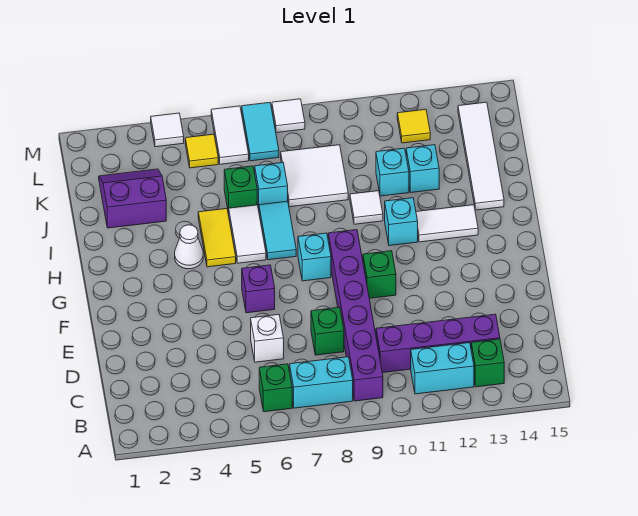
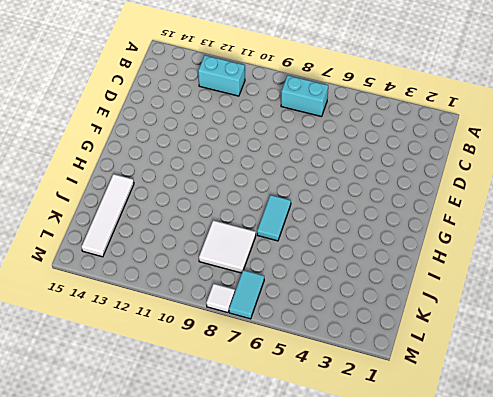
none -> green brick B6 level 1
none -> purple brick B9:G9 level 1
none -> green brick B13 level 1
none -> purple brick C10:C13 level 1

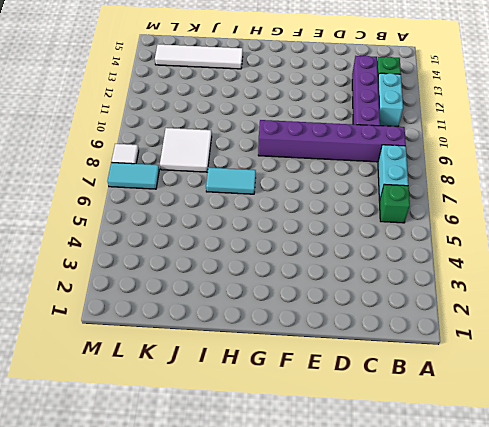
none -> white brick D6 level 1
none -> green brick D8 level 1
none -> purple brick F6 level 1
none -> green brick F10 level 1

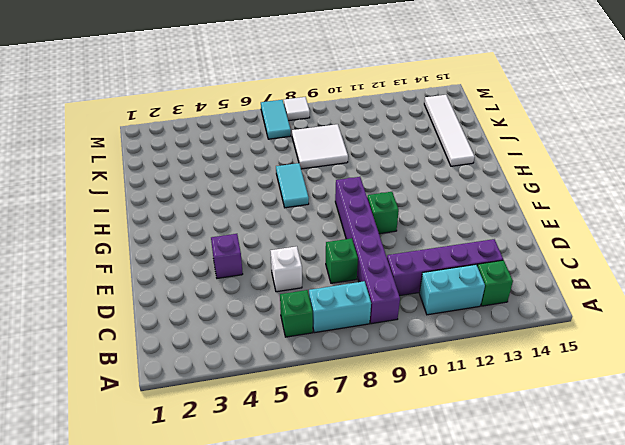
purple brick E4 level 1 -> purple brick F6 level 1
none -> cyan brick G8 level 1
none -> white cone H4 level 1
none -> yellow tile H5:I5 level 1
none -> white tile H6:I6 level 1

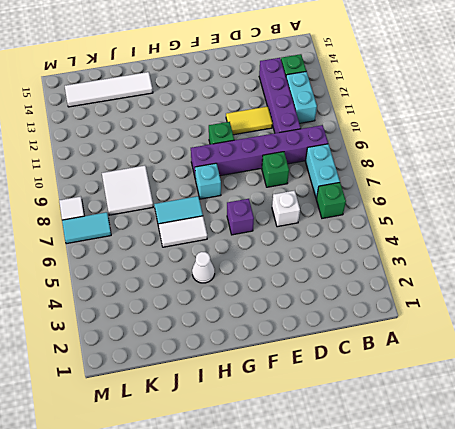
yellow tile D11:E11 level 1 -> yellow tile H5:I5 level 1
none -> cyan brick H11 level 1
none -> white tile H12:H13 level 1
none -> white tile I10 level 1
none -> purple slope J2:K3 level 1 top J

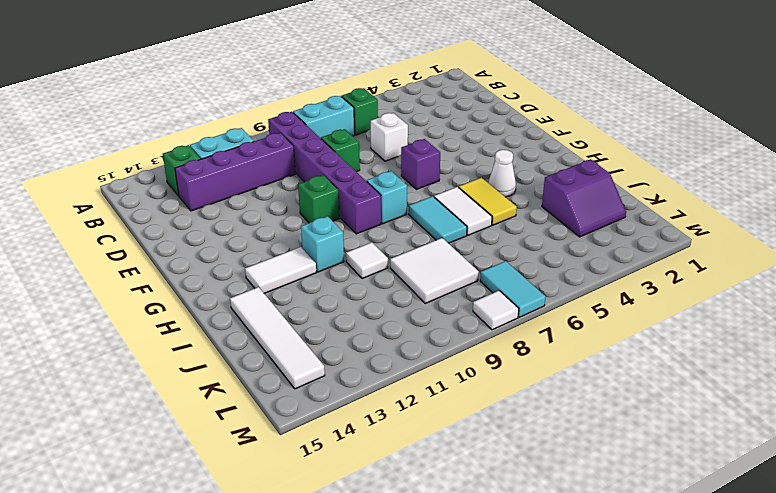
none -> green brick J6 level 1
none -> cyan brick J7 level 1
none -> cyan brick J11 level 1
none -> cyan brick J12 level 1

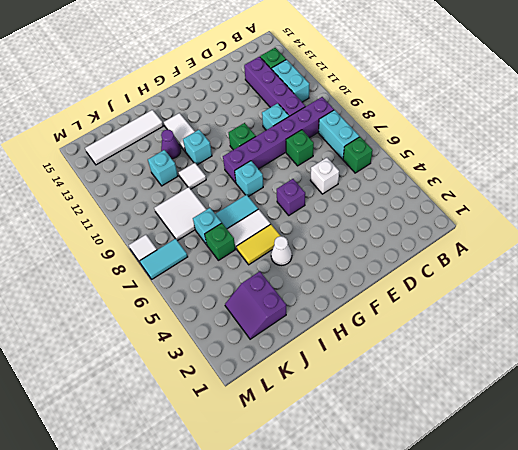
cyan brick D10 level 1 -> cyan brick J12 level 1
purple cone I12 level 1 -> none
none -> yellow tile L5 level 1
none -> white tile L6:M6 level 1
none -> yellow tile L12 level 1
none -> white tile M4 level 1

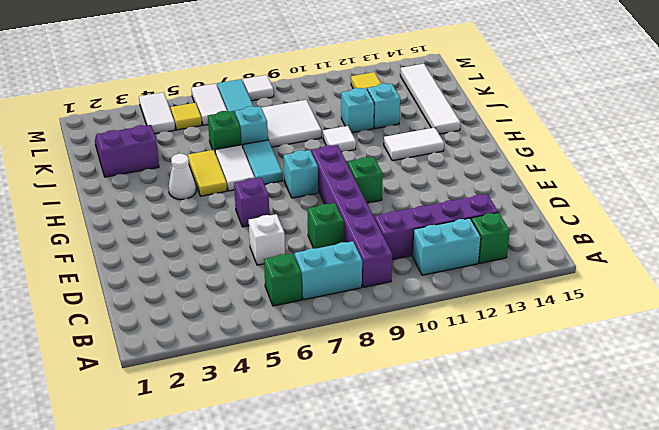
white tile L4:M4 level 1 -> white tile M4 level 1
none -> cyan brick H11 level 1

